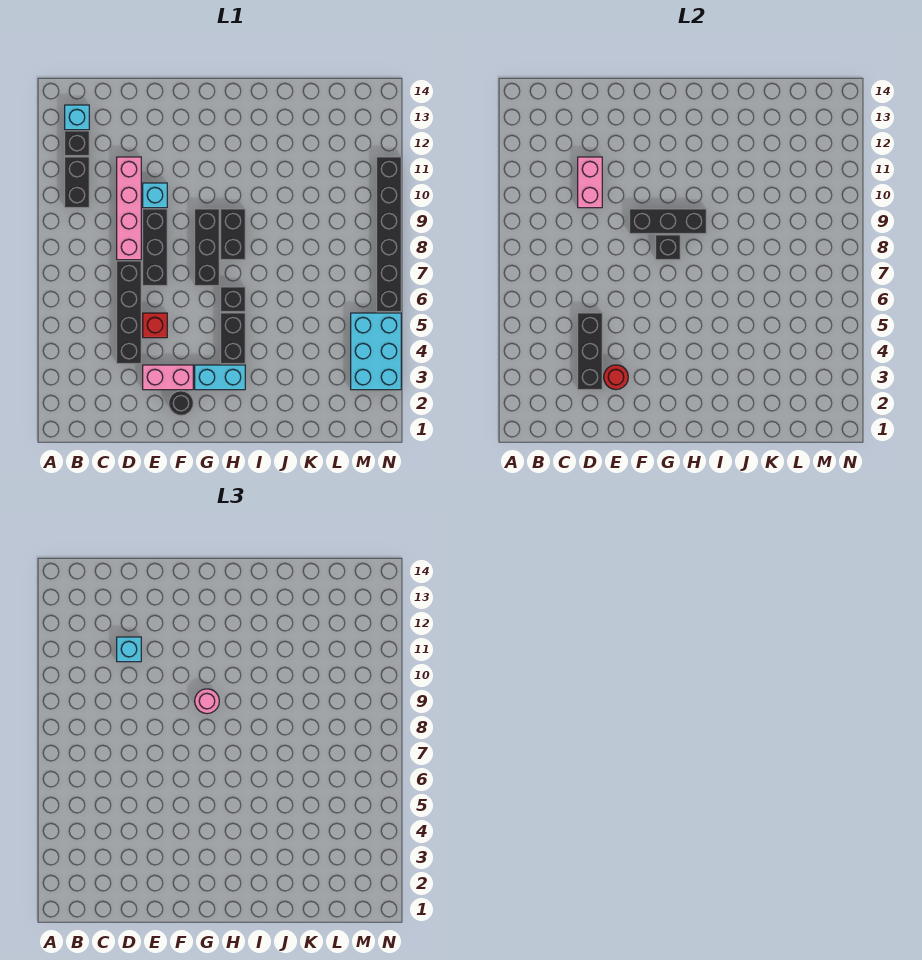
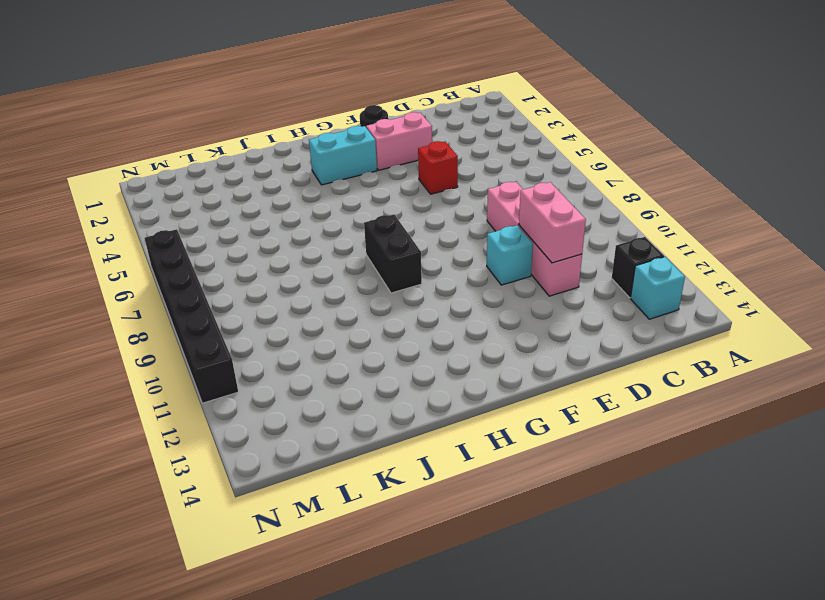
none -> black brick B10:B11 level 1
none -> black brick D4:D7 level 1
none -> black brick E7:E9 level 1

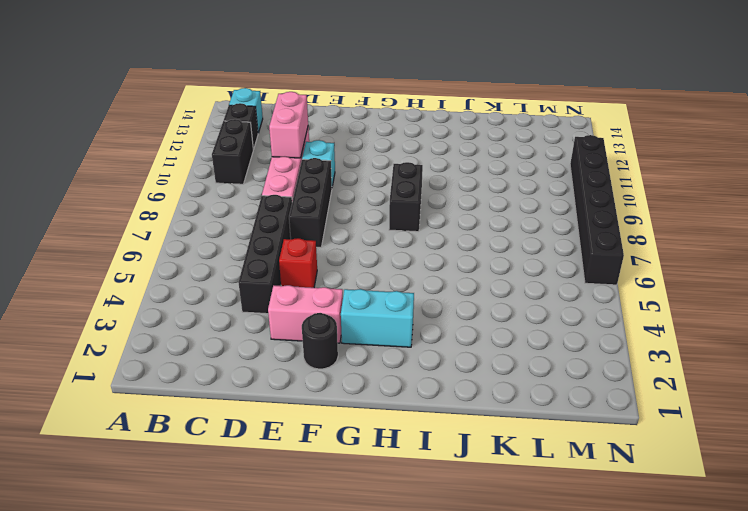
none -> black brick G7:G9 level 1
none -> black brick H4:H5 level 1
none -> black brick H6 level 1

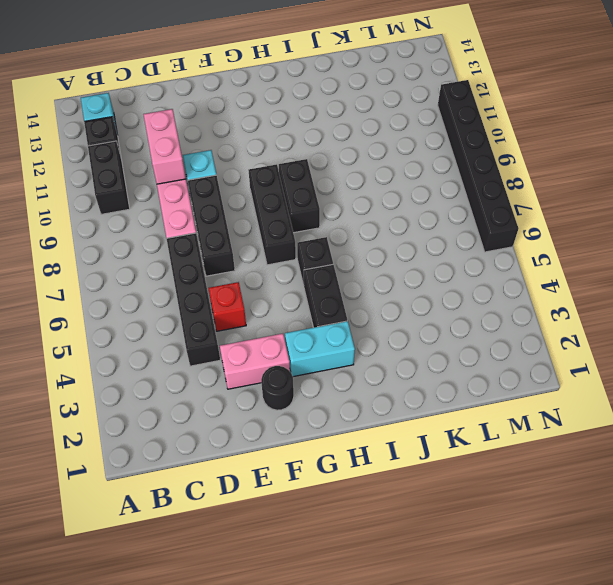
none -> cyan brick M3:N5 level 1
none -> black brick D3:D5 level 2
none -> red round brick E3 level 2

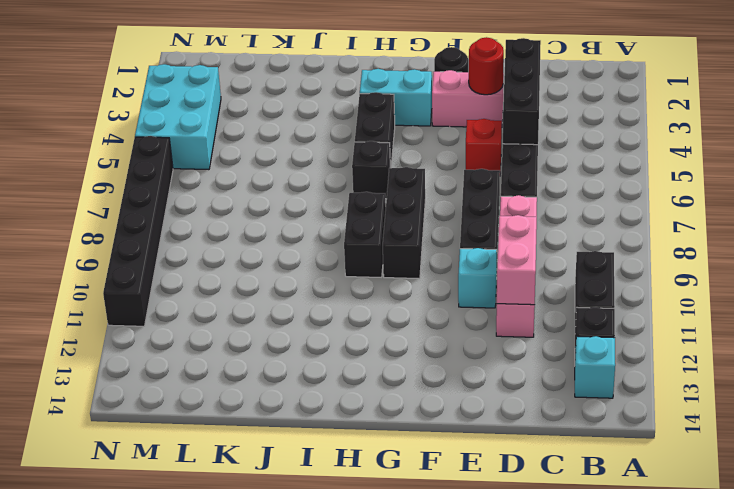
none -> black brick F9:H9 level 2
none -> black brick G8 level 2
none -> cyan brick D11 level 3

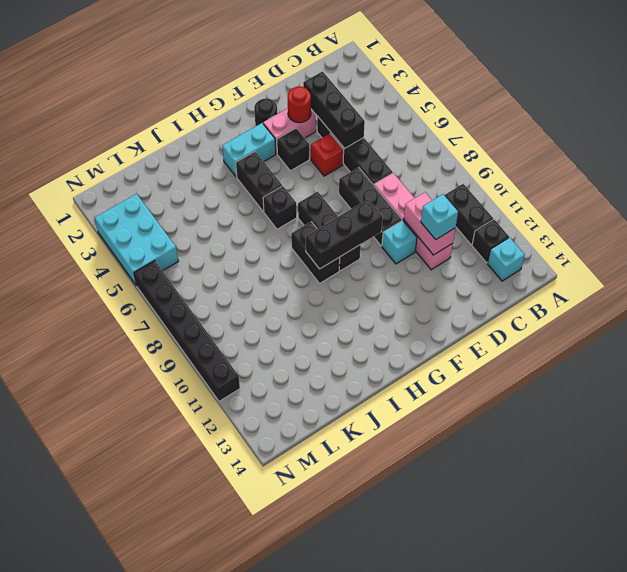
black brick F4 level 1 -> black brick G8 level 2
none -> pink round brick G9 level 3

